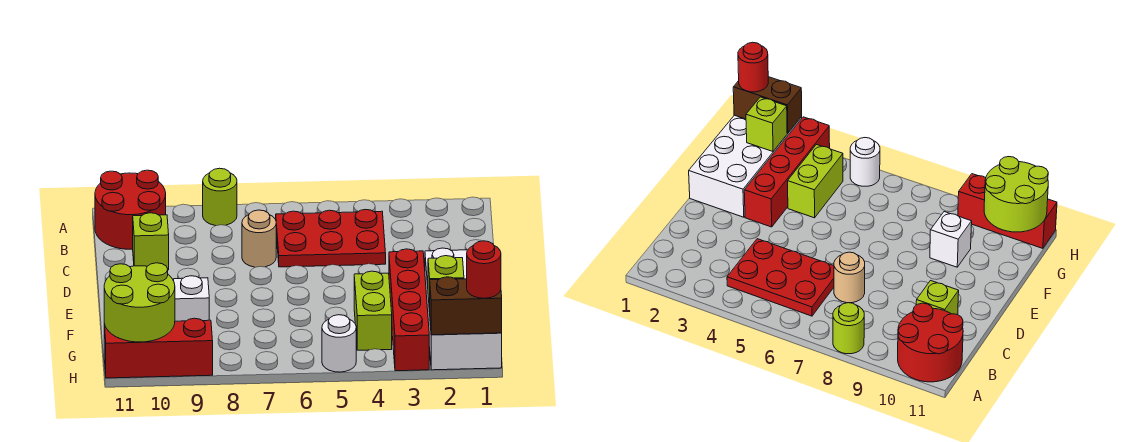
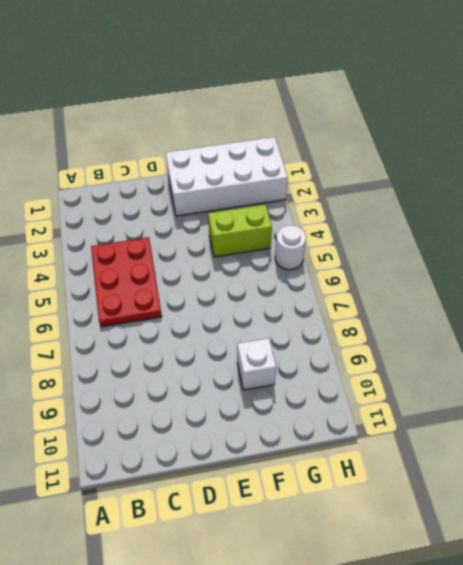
none -> lime round brick A8 level 1
none -> red round brick A10:B11 level 1
none -> tan round brick C7 level 1

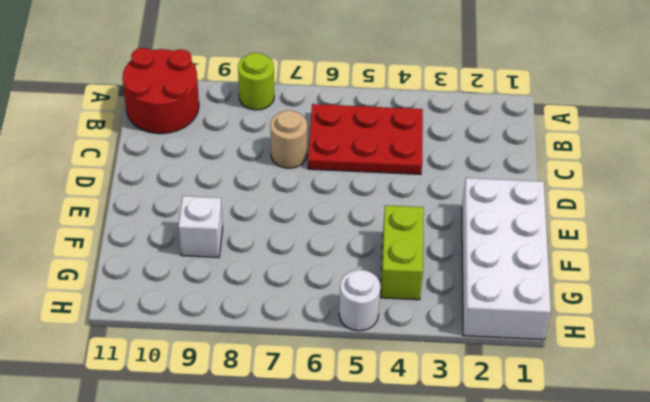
none -> lime brick C10 level 1
none -> red brick E3:H3 level 1
none -> red brick H9:H11 level 1

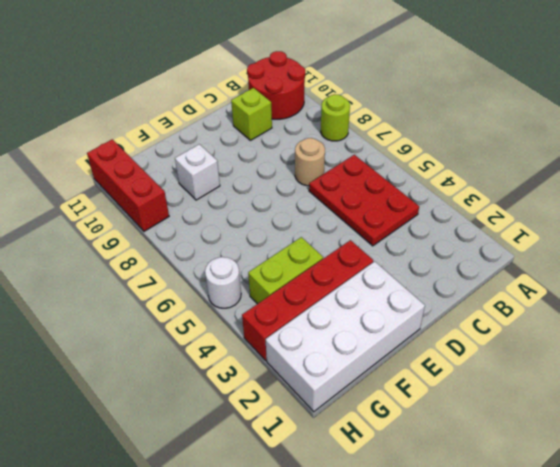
none -> lime brick G2 level 2
none -> lime round brick G10:H11 level 2
none -> brown brick H1:H2 level 2

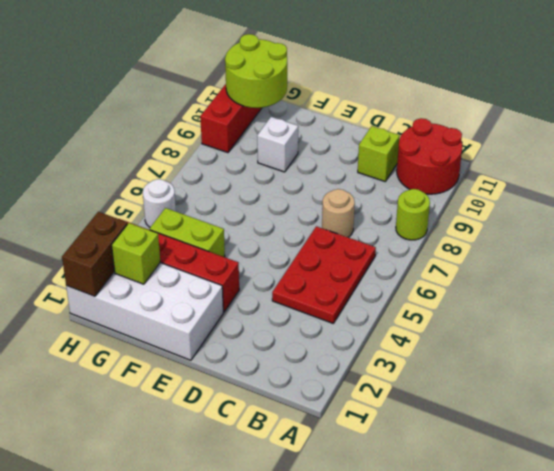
none -> red round brick H1 level 3

